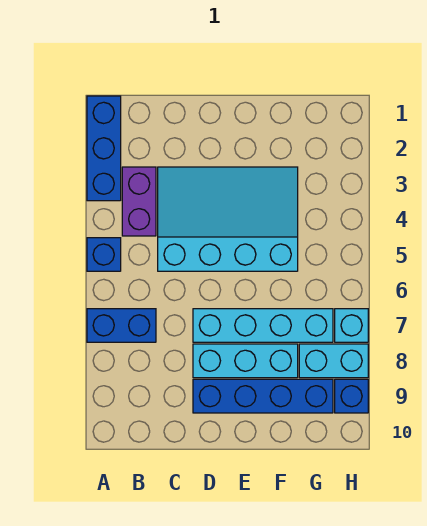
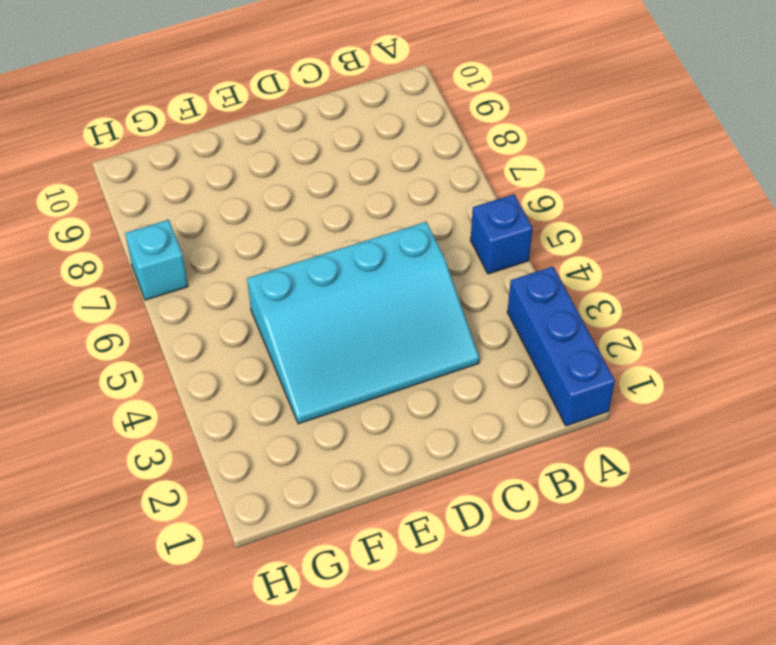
none -> blue brick A7:B7 level 1
none -> purple brick B3:B4 level 1

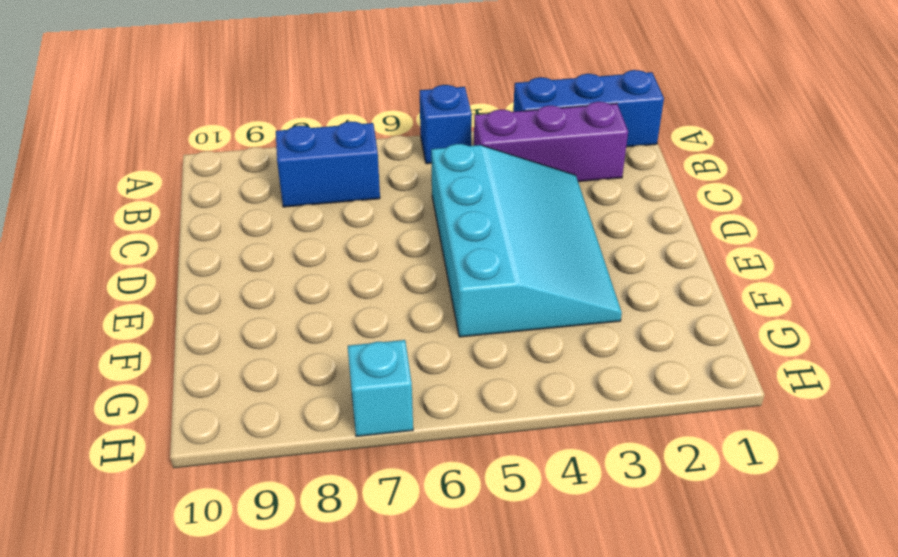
purple brick B2:B4 level 1 -> purple brick B3:B4 level 1
blue brick B7:B8 level 1 -> blue brick A7:B7 level 1
none -> cyan brick D7:G7 level 1
none -> cyan brick D8:F8 level 1

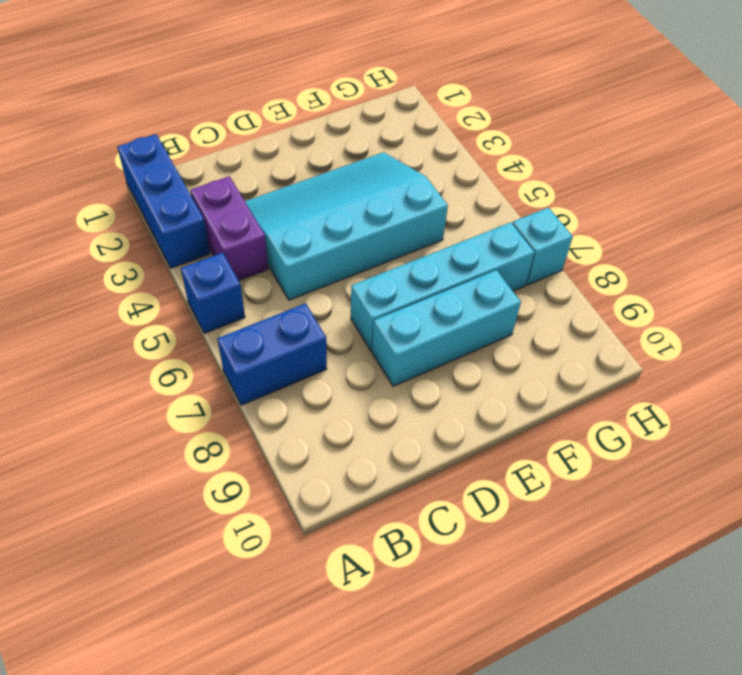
none -> blue brick D9:G9 level 1
none -> cyan brick G8:H8 level 1

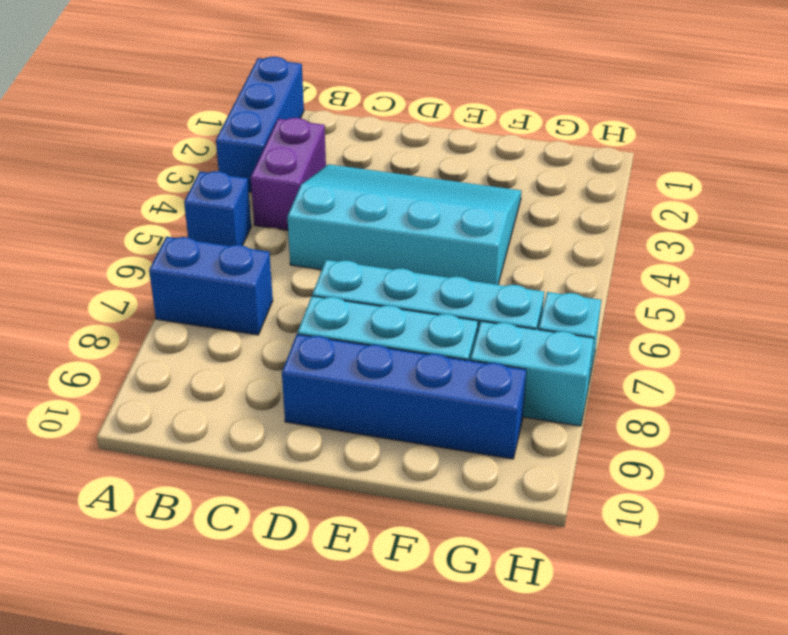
none -> blue brick H9 level 1

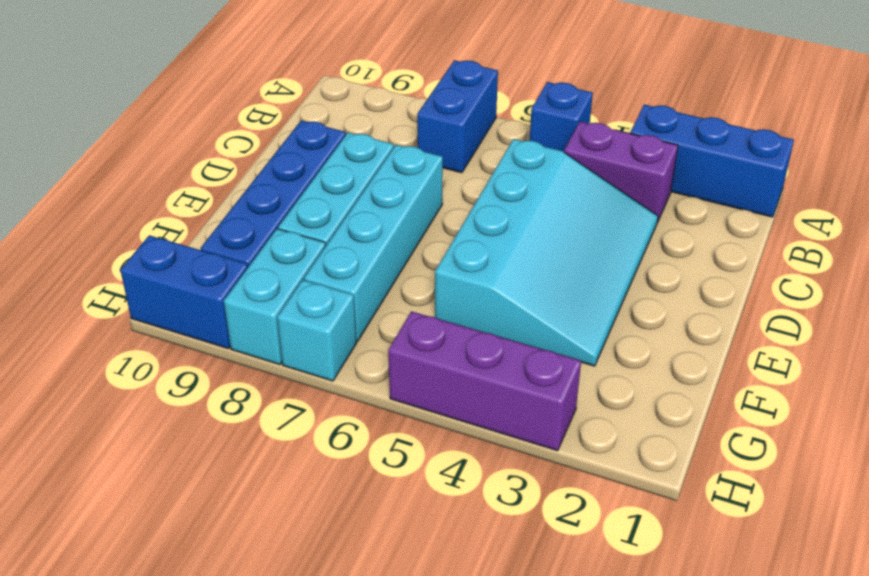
purple brick H3:H5 level 1 -> none
blue brick H9:H10 level 1 -> blue brick H9 level 1

